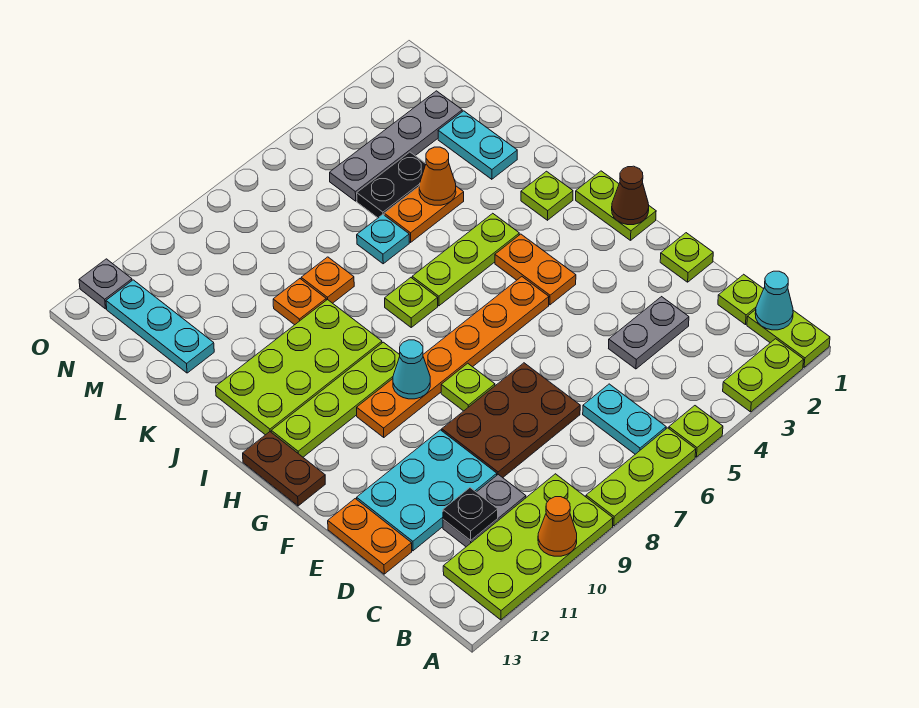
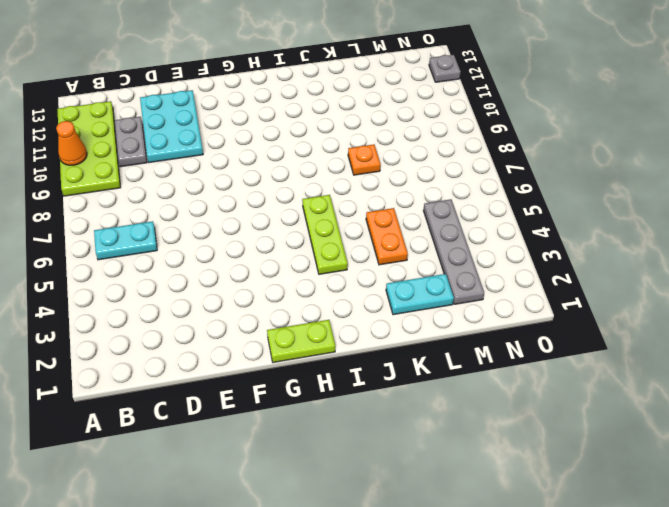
none -> lime plate A1:B1 level 1
none -> lime plate A2:A3 level 1
none -> lime plate A5 level 1
none -> lime plate A6:A8 level 1

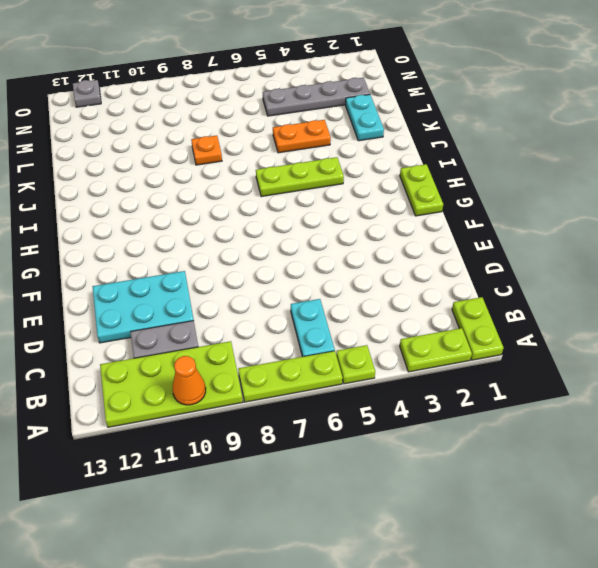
none -> lime plate C1 level 1
none -> grey plate D3:D4 level 1
none -> brown plate D7:E9 level 1
none -> orange plate D13:E13 level 1

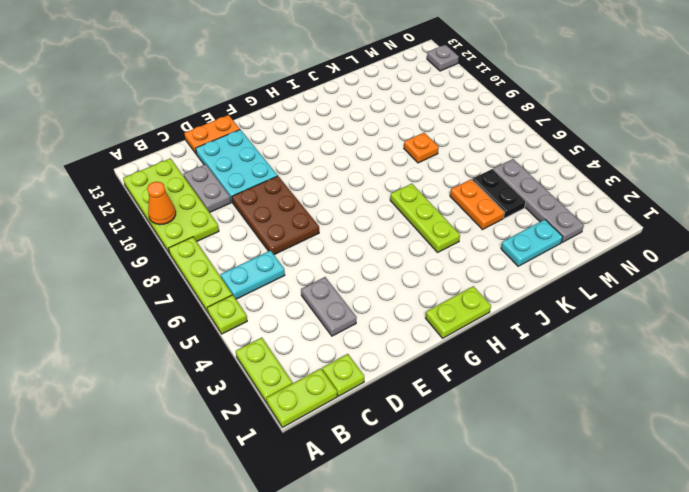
none -> lime plate E1 level 1
none -> lime plate F8 level 1
none -> orange plate G4:H4 level 1
none -> orange plate G5:G10 level 1

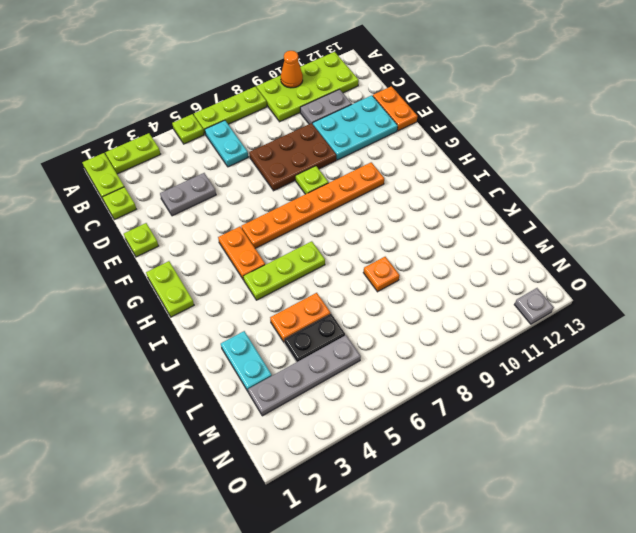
none -> brown plate G13:H13 level 1
none -> lime plate H9:H12 level 1
none -> lime plate I2 level 1
none -> lime plate I7 level 1

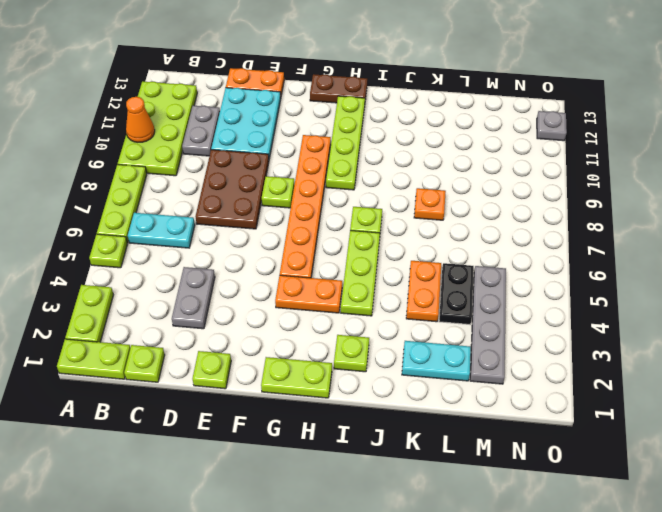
none -> lime plate I9:J12 level 1
none -> cyan plate K6 level 1
none -> orange plate K9 level 1
none -> cyan plate L12:N12 level 1

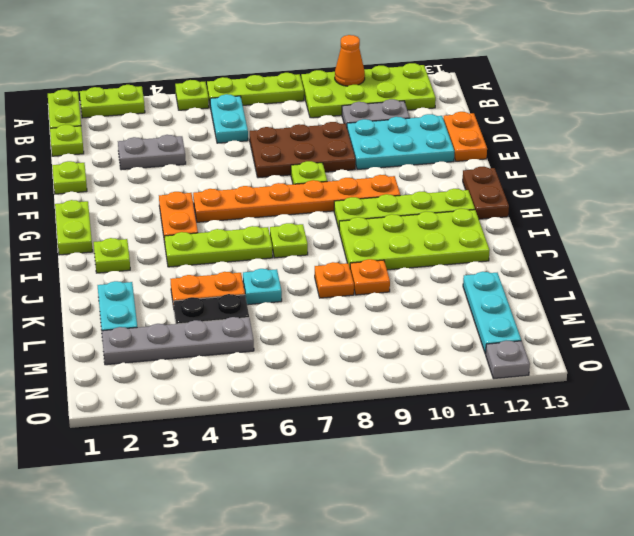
none -> cyan cone B1 level 2
none -> black plate C11 level 2
none -> brown cone G1 level 2
none -> cyan cone G9 level 2

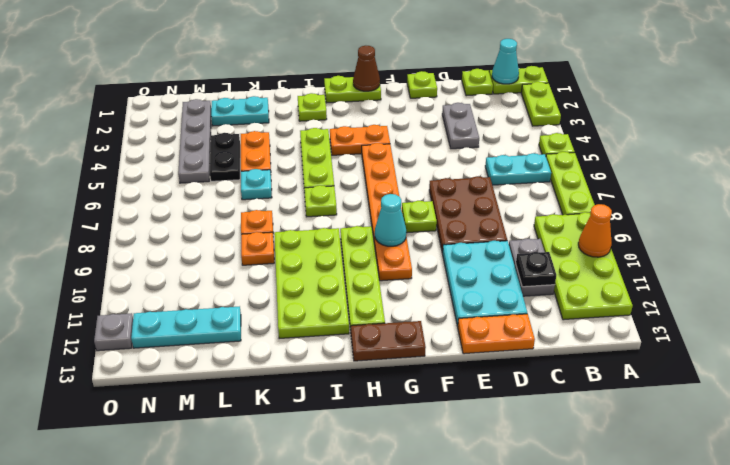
none -> orange cone K4 level 2

